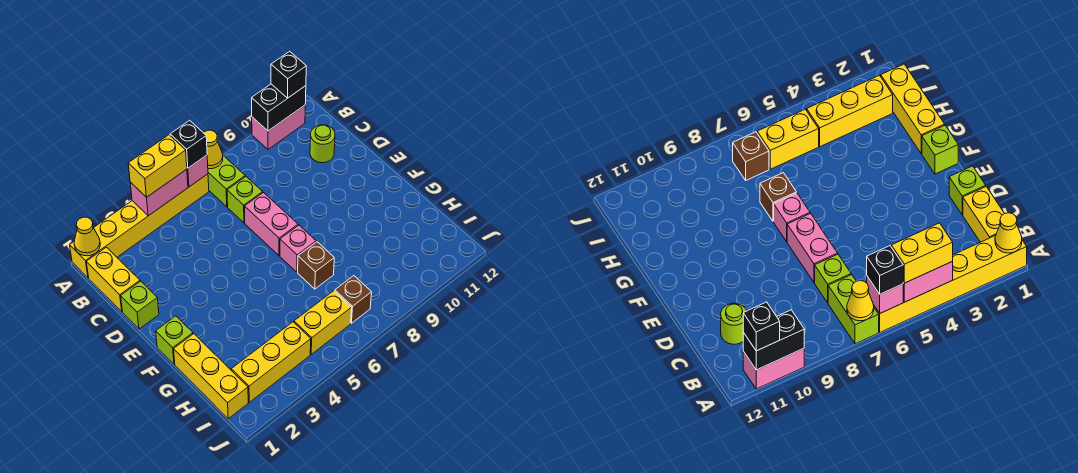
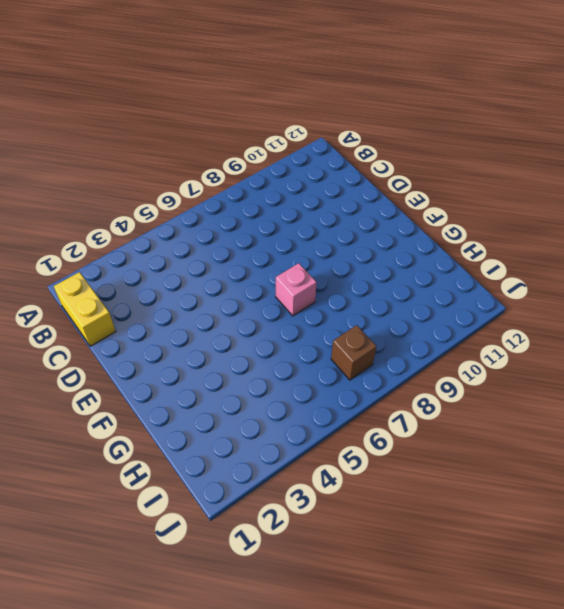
none -> yellow brick A1:A6 level 1
none -> lime brick A7:B7 level 1
none -> pink brick A10:A11 level 1

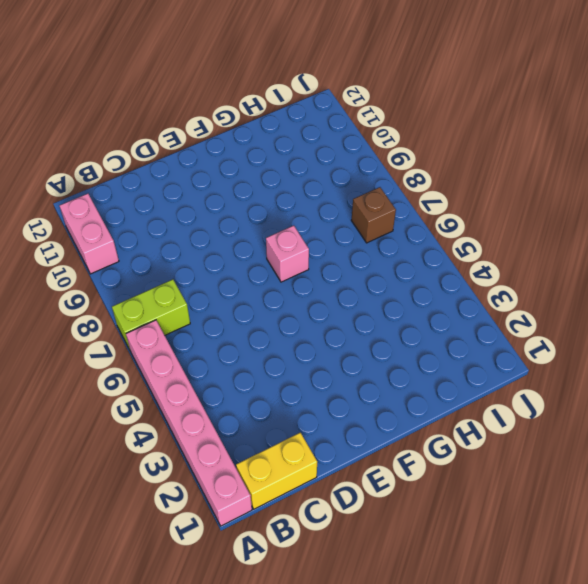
pink brick A1:A6 level 1 -> yellow brick A1:A6 level 1
none -> lime brick C7 level 1
none -> lime round brick C11 level 1
none -> lime brick D1 level 1

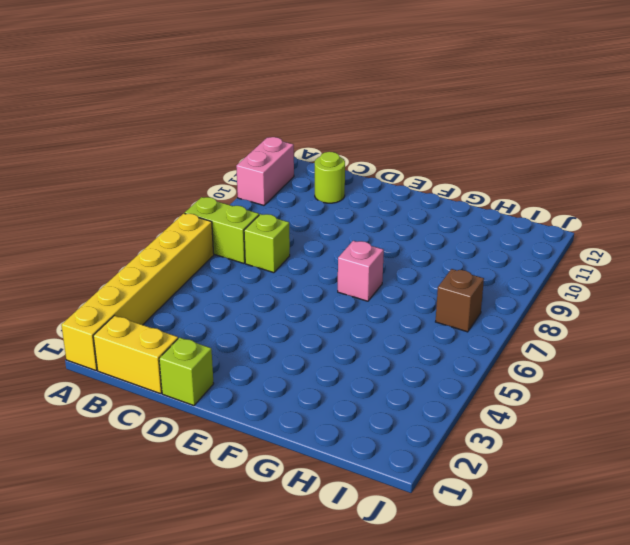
none -> pink brick D7:E7 level 1
none -> lime brick F1 level 1
none -> yellow brick G1:I1 level 1

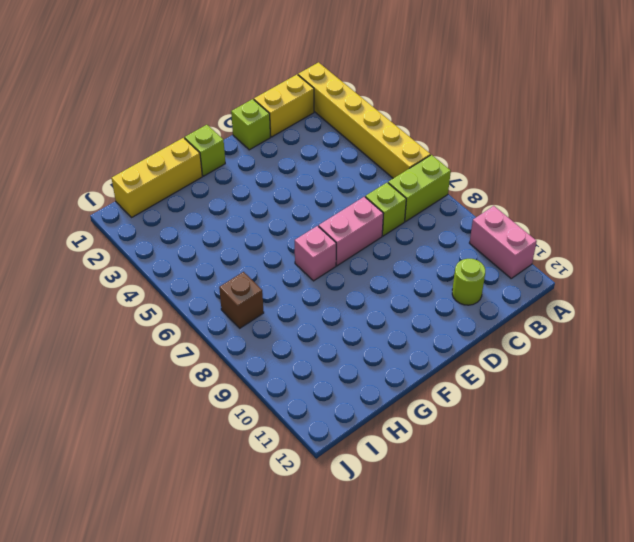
none -> brown brick G7 level 1
none -> yellow brick I2:I4 level 1
none -> yellow brick I5:I6 level 1

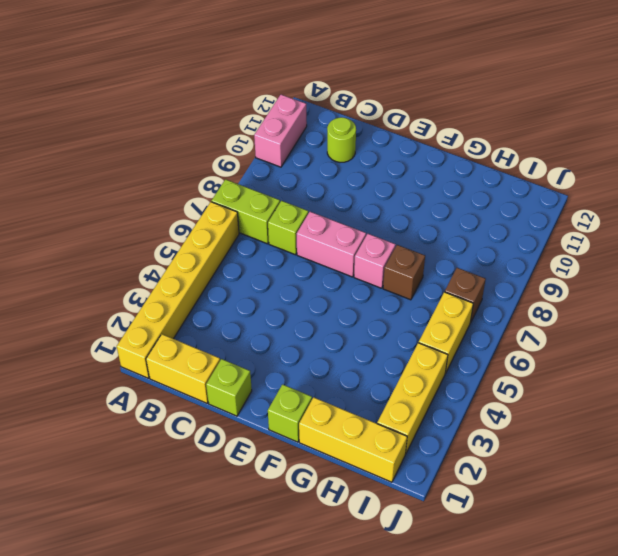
none -> yellow cone A1 level 2
none -> pink brick A4:A5 level 2
none -> pink brick A6 level 2

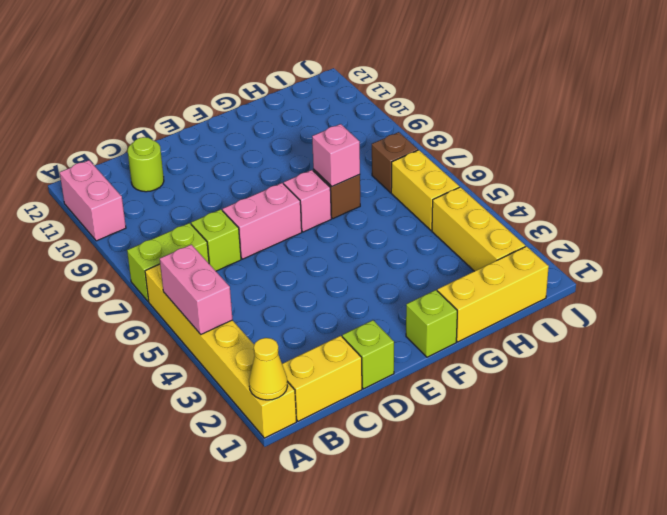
pink brick G7 level 2 -> pink brick A6 level 2
none -> yellow cone A7 level 2
none -> black brick A10:A11 level 2
none -> yellow brick A4:A5 level 3

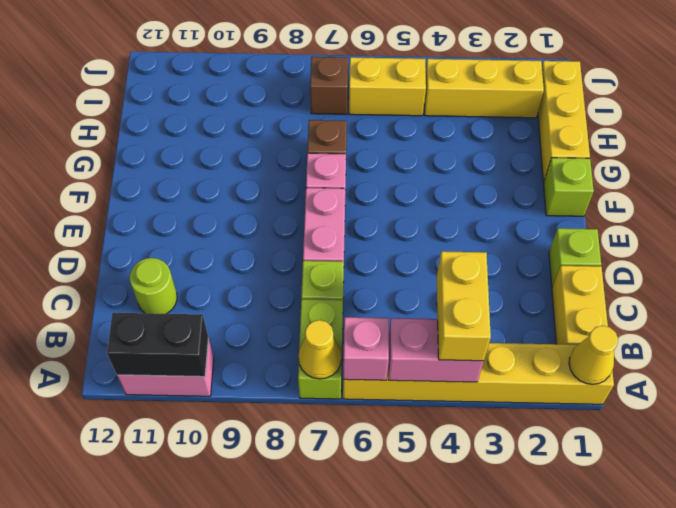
yellow brick A4:B4 level 3 -> yellow brick A4:A5 level 3
none -> black brick A6 level 3
none -> black brick A11 level 3

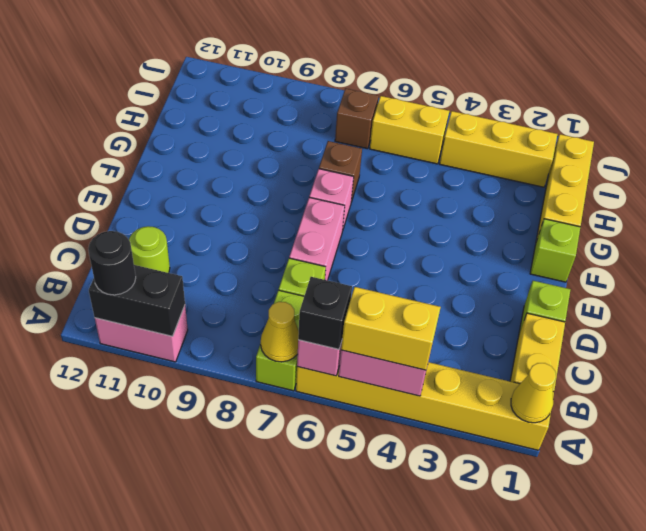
black round brick A11 level 3 -> black brick A11 level 3

